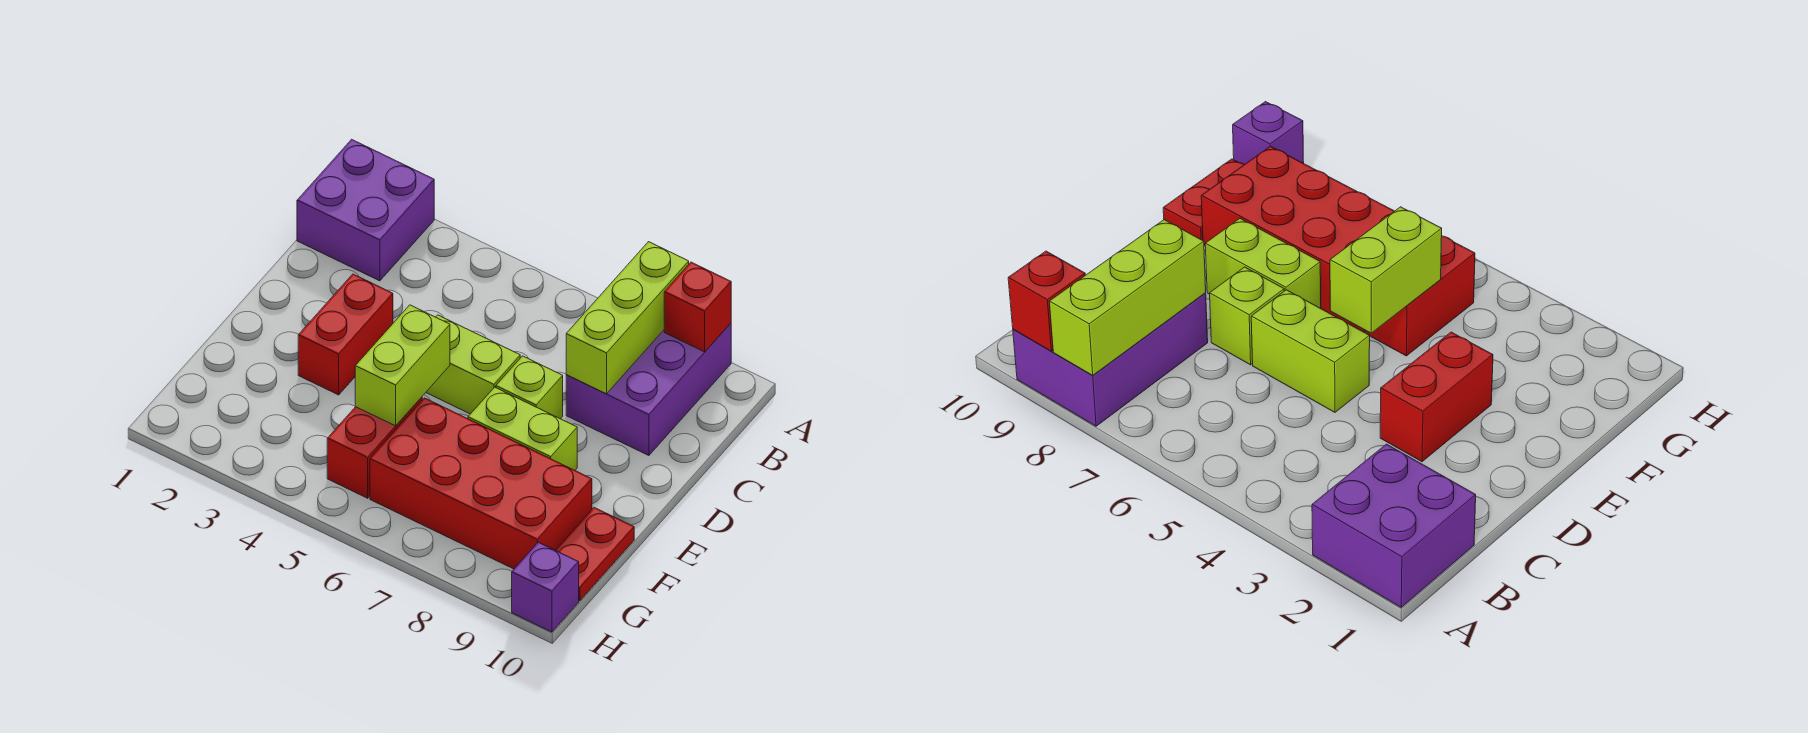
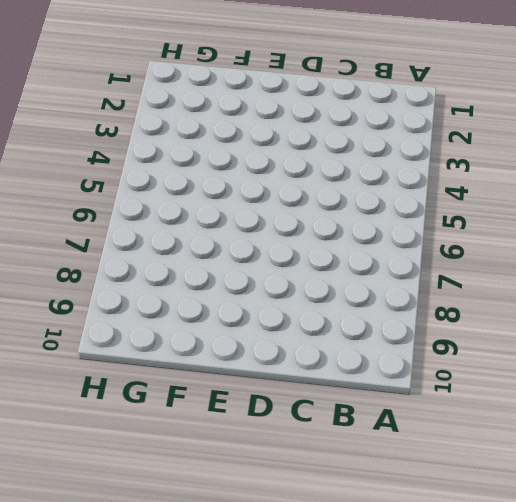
none -> purple brick A1:B2 level 1
none -> purple brick A8:C9 level 1
none -> red brick D3:E3 level 1

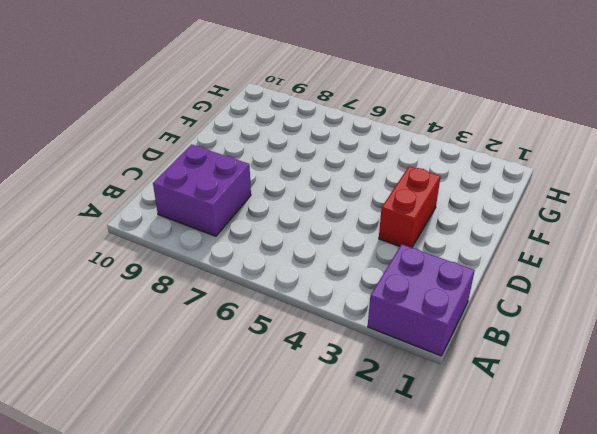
purple brick B8:C9 level 1 -> purple brick A8:C9 level 1
none -> lime brick D5:D6 level 1
none -> lime brick D7 level 1
none -> lime brick E7:E8 level 1

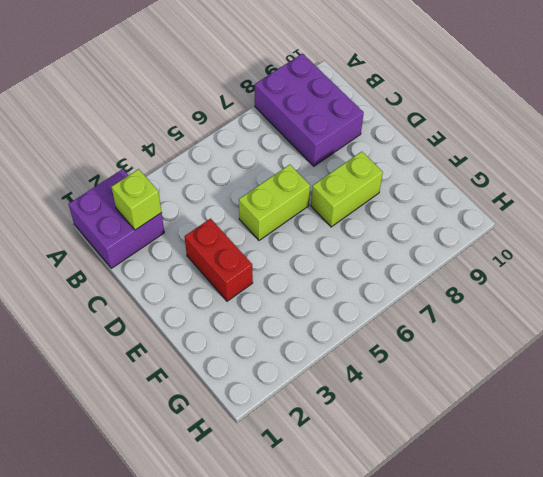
lime brick B2 level 2 -> lime brick D7 level 1
none -> red brick F5:G5 level 1
none -> red brick F6:G9 level 1
none -> red plate F10:G10 level 1

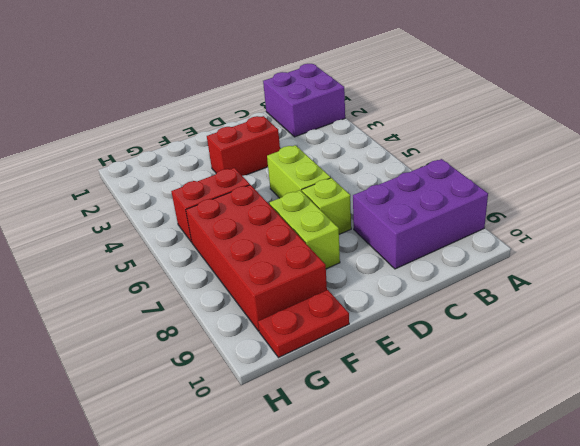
none -> purple brick H10 level 1
none -> lime brick A8:C8 level 2
none -> red brick A9 level 2

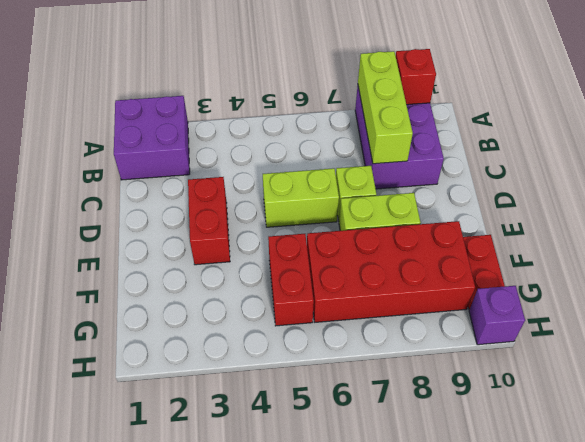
none -> lime brick E5:F5 level 2

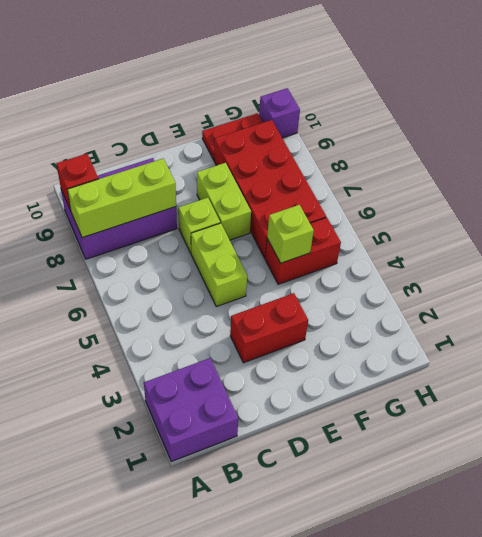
lime brick F5 level 2 -> lime brick E5:F5 level 2

